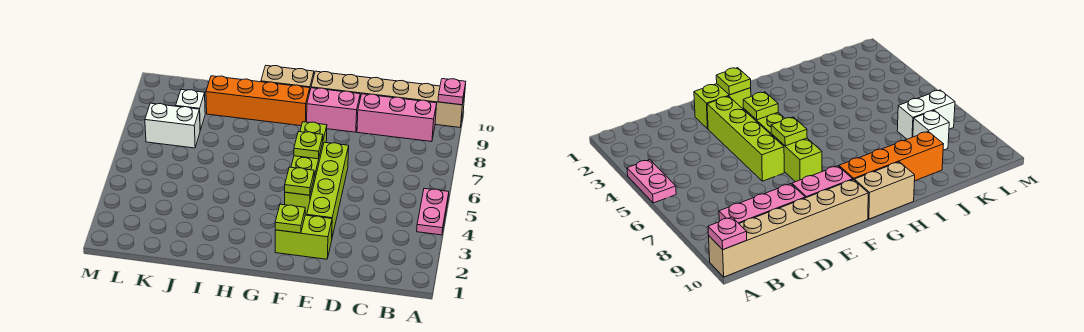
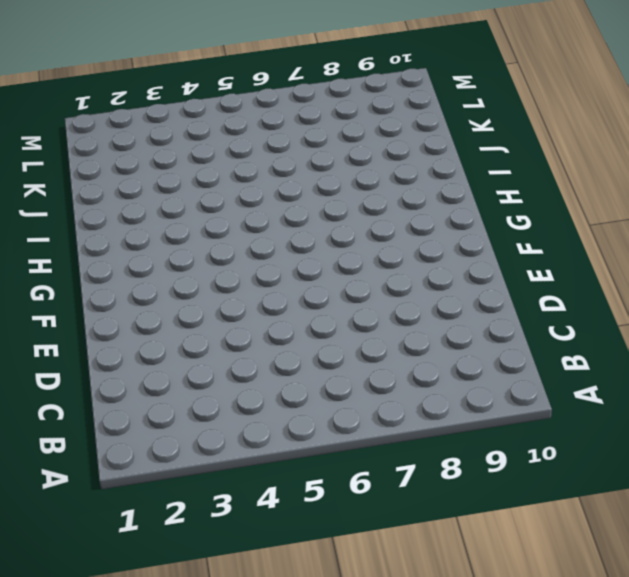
none -> pink plate A4:A5 level 1
none -> tan brick A10:F10 level 1
none -> pink brick B9:D9 level 1

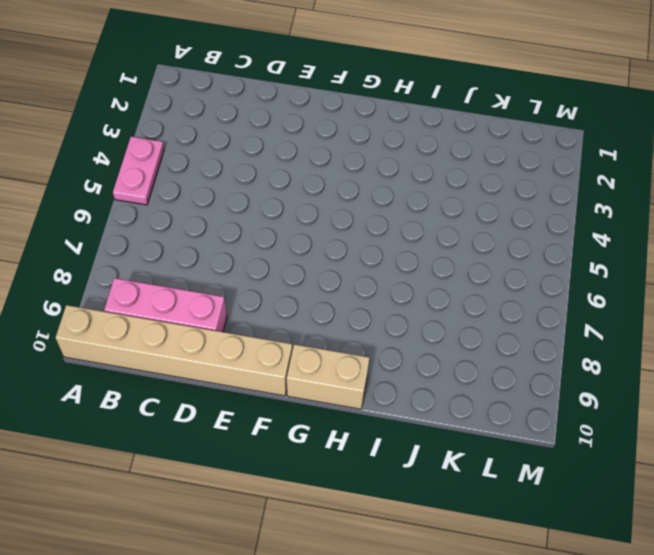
none -> lime brick E2:F2 level 1
none -> lime brick E3:E6 level 1
none -> pink brick E9:F9 level 1

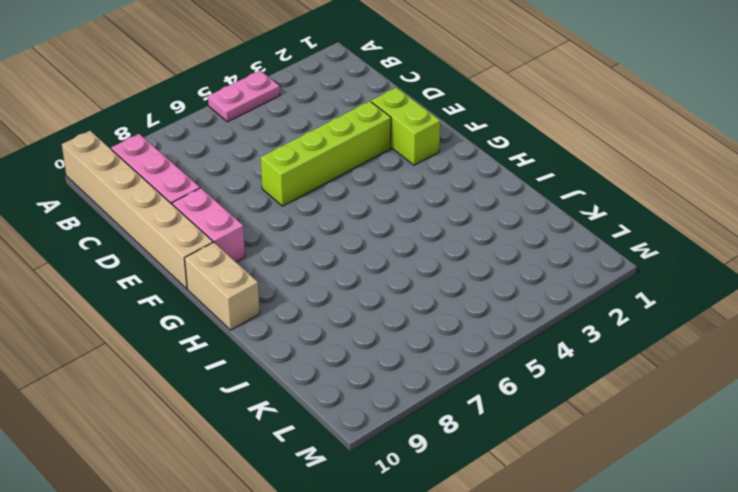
none -> lime brick F4:F7 level 1
none -> orange brick G9:J9 level 1
none -> white brick K7:L7 level 1

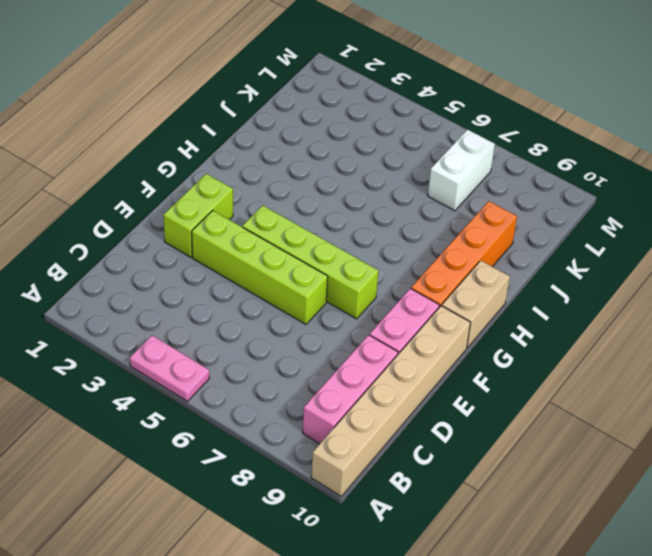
none -> white brick K8 level 1
none -> pink plate A10 level 2
none -> lime plate F2 level 2

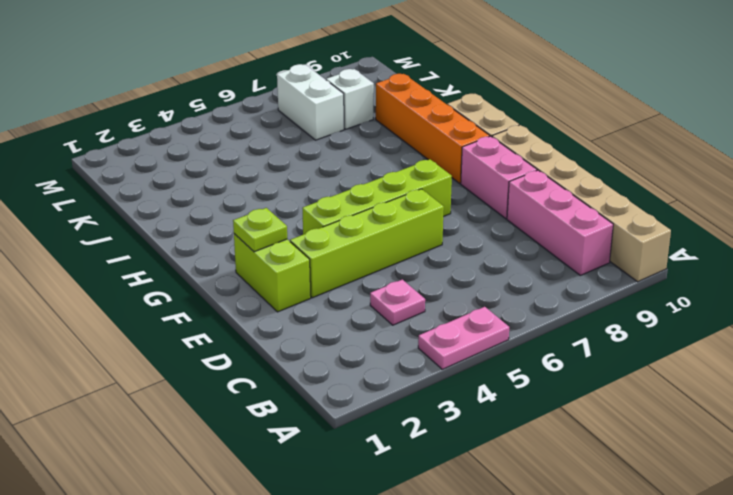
pink plate C4 level 1 -> pink plate A10 level 2
none -> lime plate F4 level 2
none -> lime plate F6 level 2

